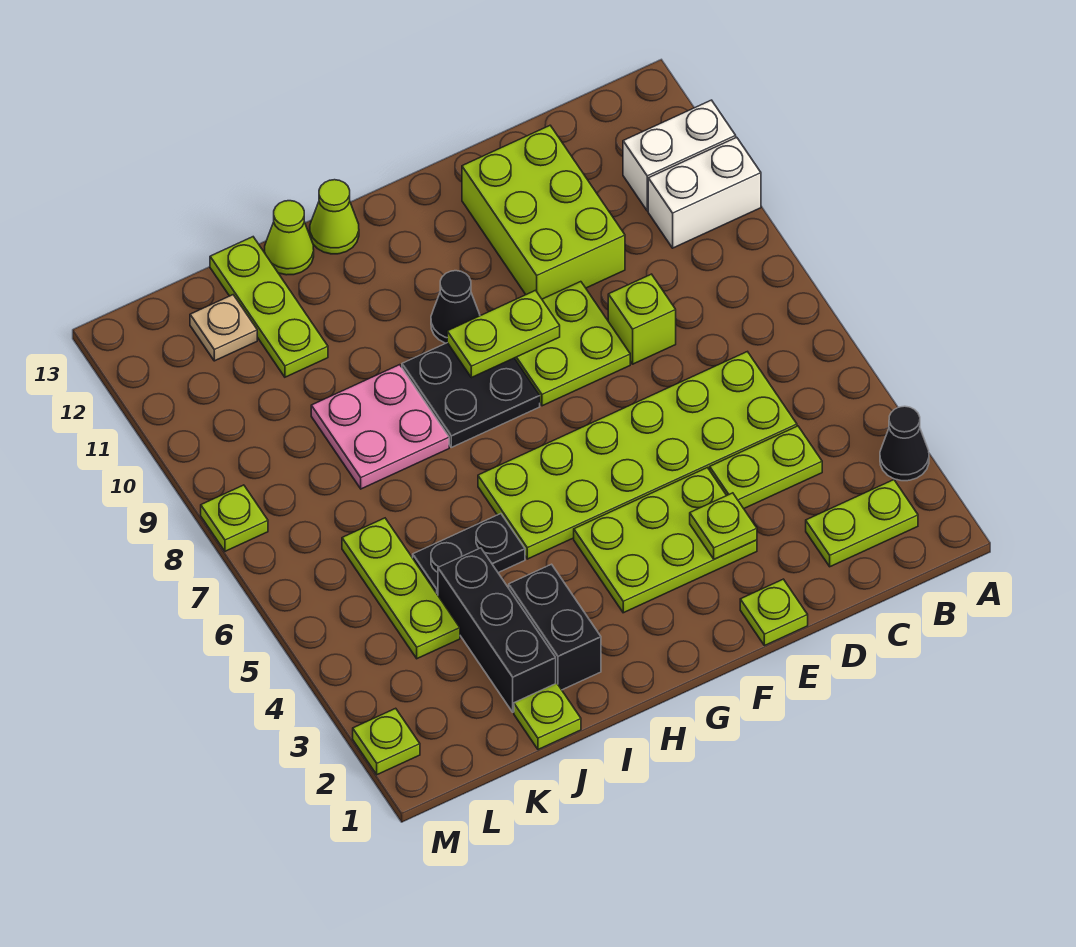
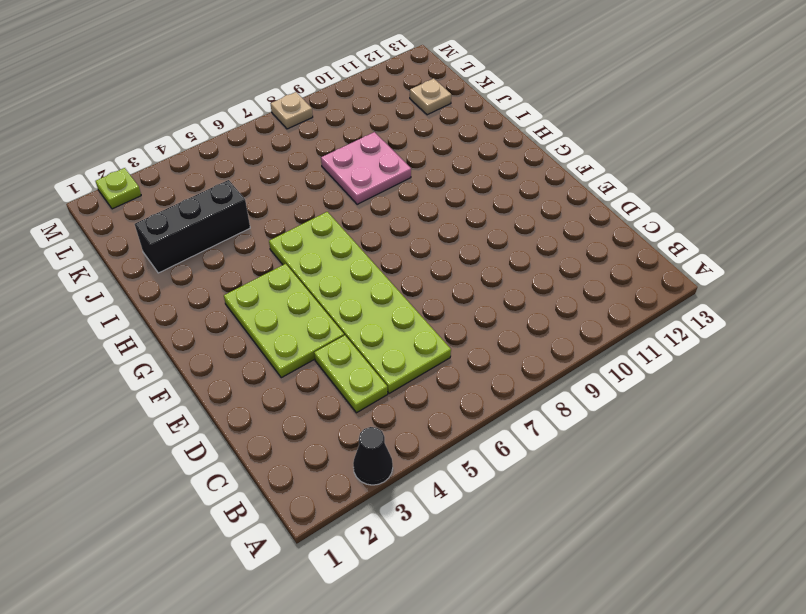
tan plate M8 level 1 -> lime plate M8 level 1
none -> white brick A10:B10 level 1
none -> white brick A11:B11 level 1
none -> lime plate B2:C2 level 1

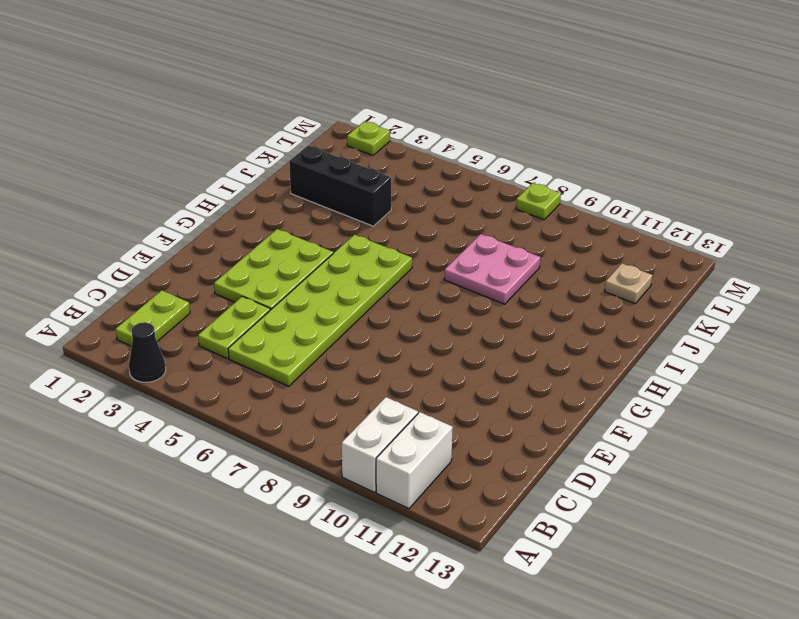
none -> lime brick D8 level 1
none -> lime brick D10:E12 level 1
none -> lime plate E1 level 1

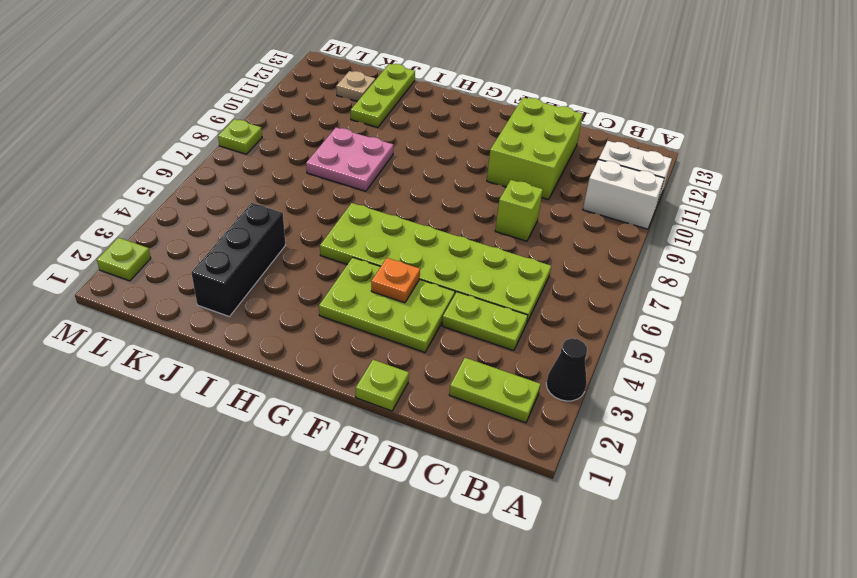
orange plate F4 level 2 -> none
none -> lime plate E8:F9 level 1
none -> black plate G8:H9 level 1
none -> black cone G10 level 1

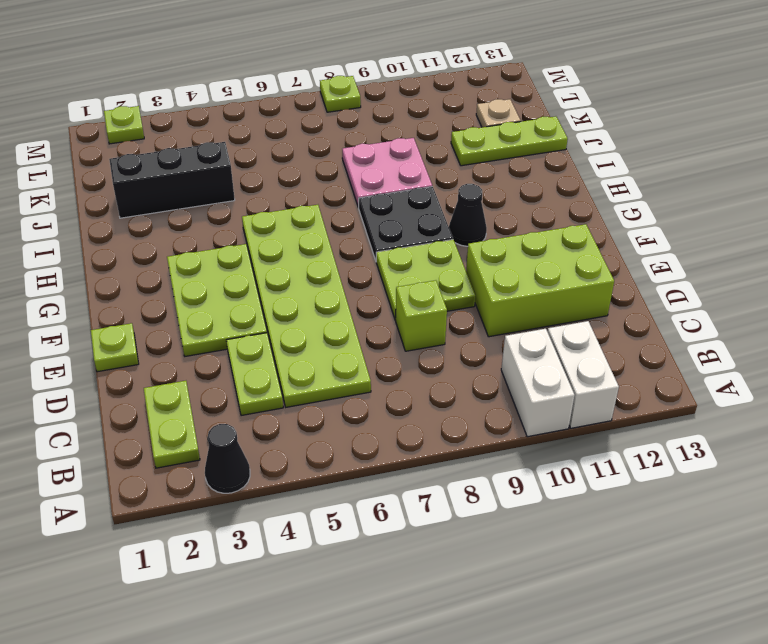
none -> lime cone H13 level 1
none -> black brick I2:I3 level 1
none -> black plate I5:J5 level 1

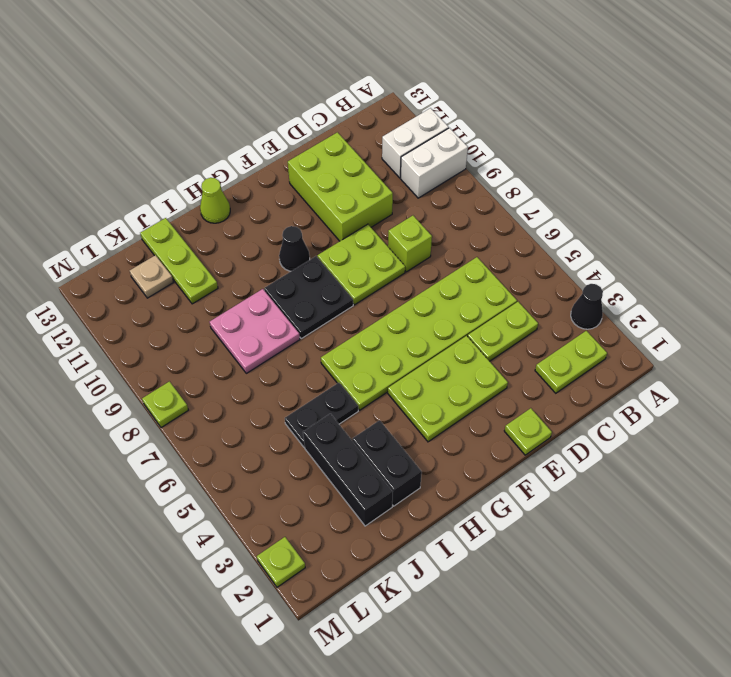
none -> lime cone I13 level 1
none -> lime plate J1 level 1
none -> lime plate K4:K6 level 1

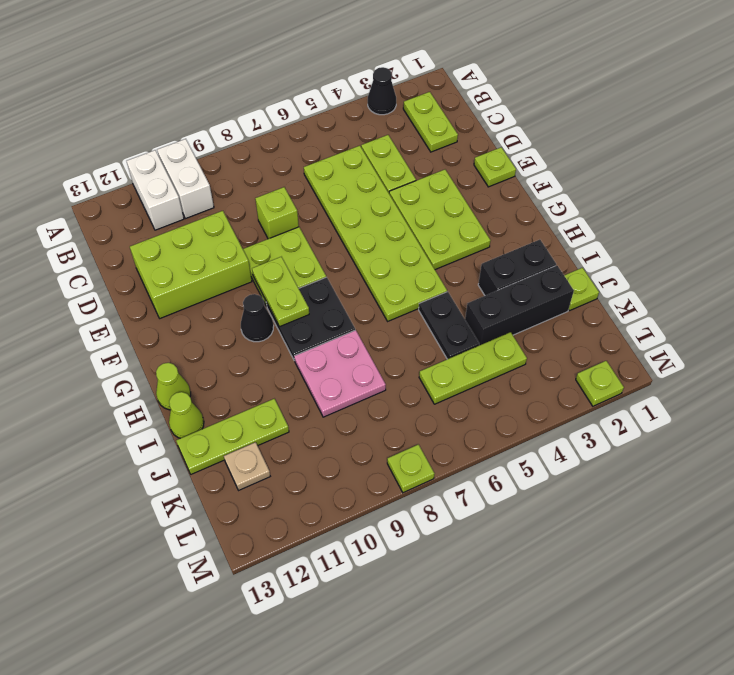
none -> lime plate E3 level 2

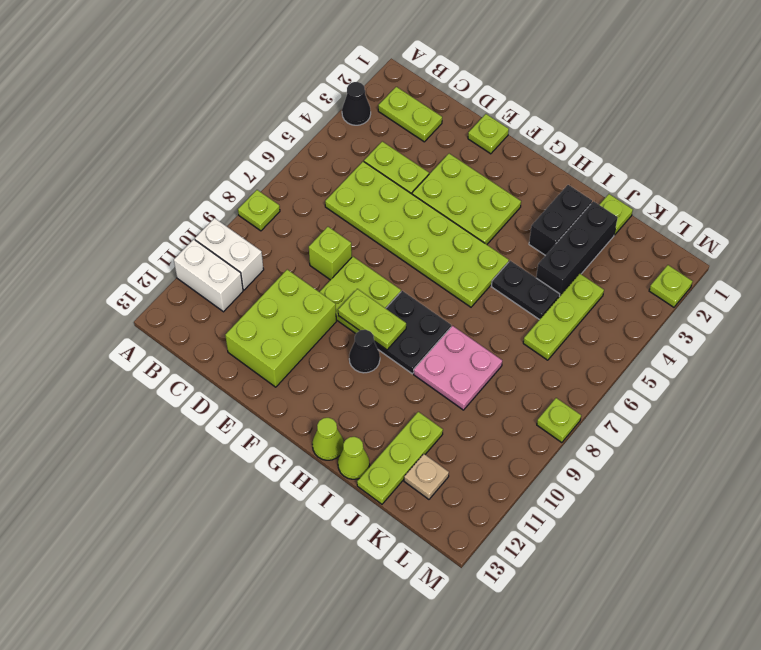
lime plate A8 level 1 -> lime plate E3 level 2

